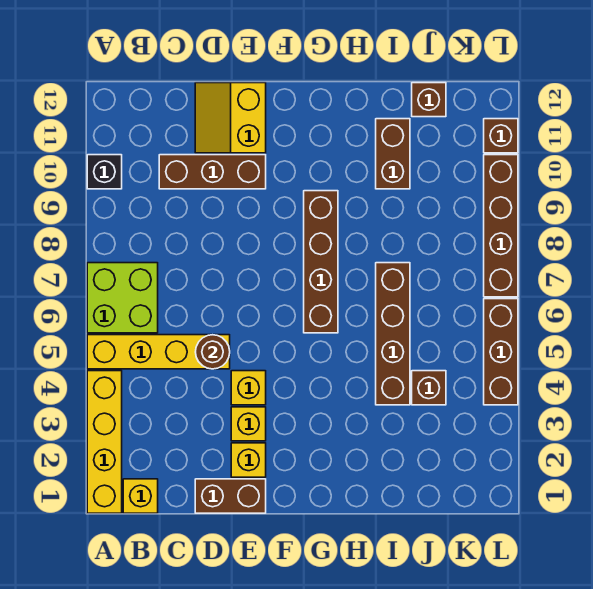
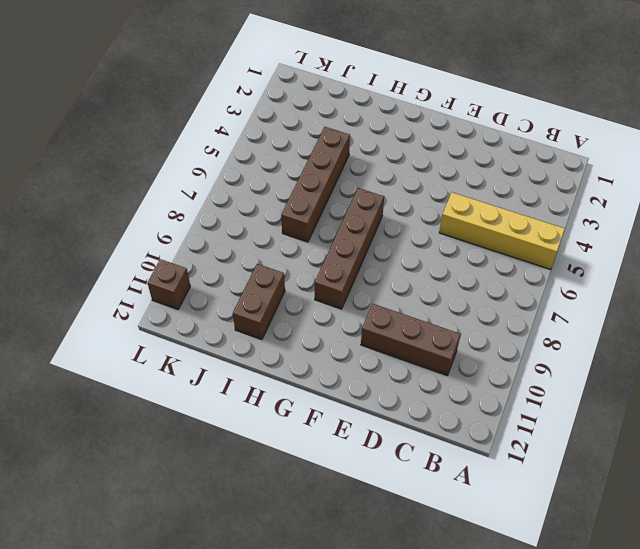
none -> yellow brick A1:A4 level 1
none -> lime brick A6:B7 level 1
none -> black brick A10 level 1

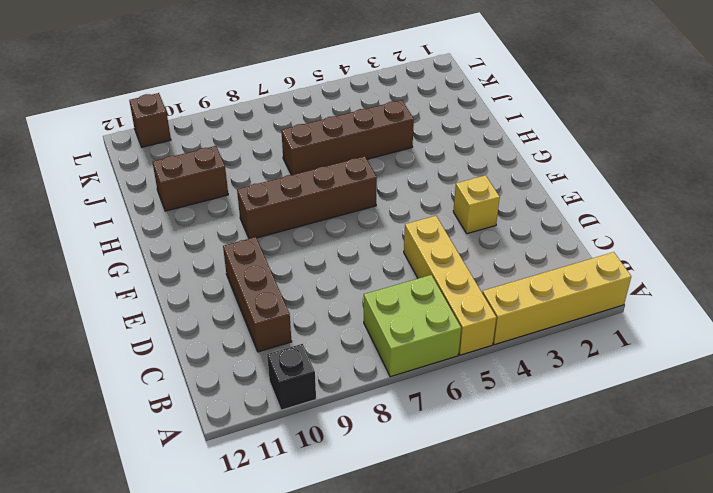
none -> yellow brick B1 level 1
none -> brown brick D1:E1 level 1
none -> yellow slope D11:E12 level 1 top E

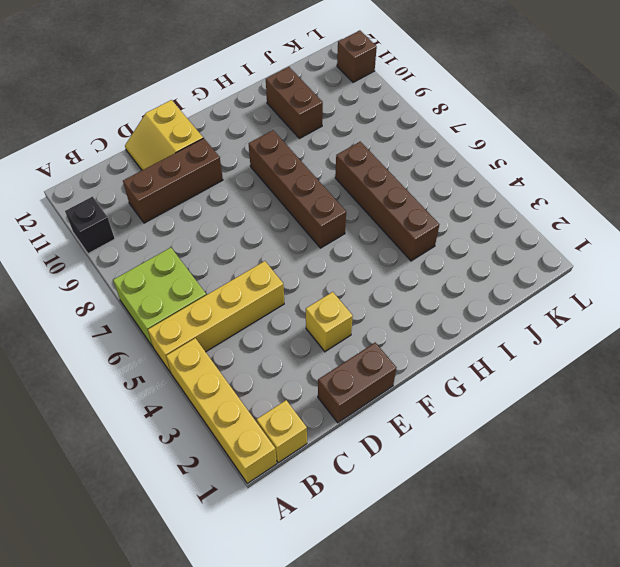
none -> yellow brick E2 level 1
none -> yellow brick E4 level 1
none -> brown brick J4 level 1

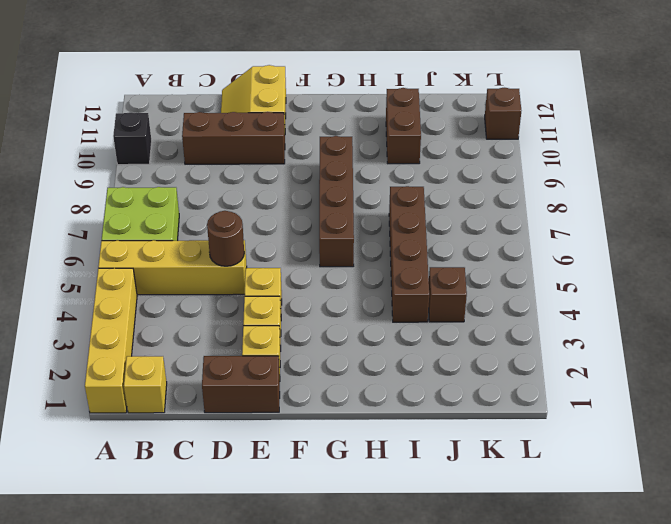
none -> brown brick J12 level 1
none -> brown brick L4:L6 level 1
none -> brown brick L7:L10 level 1

